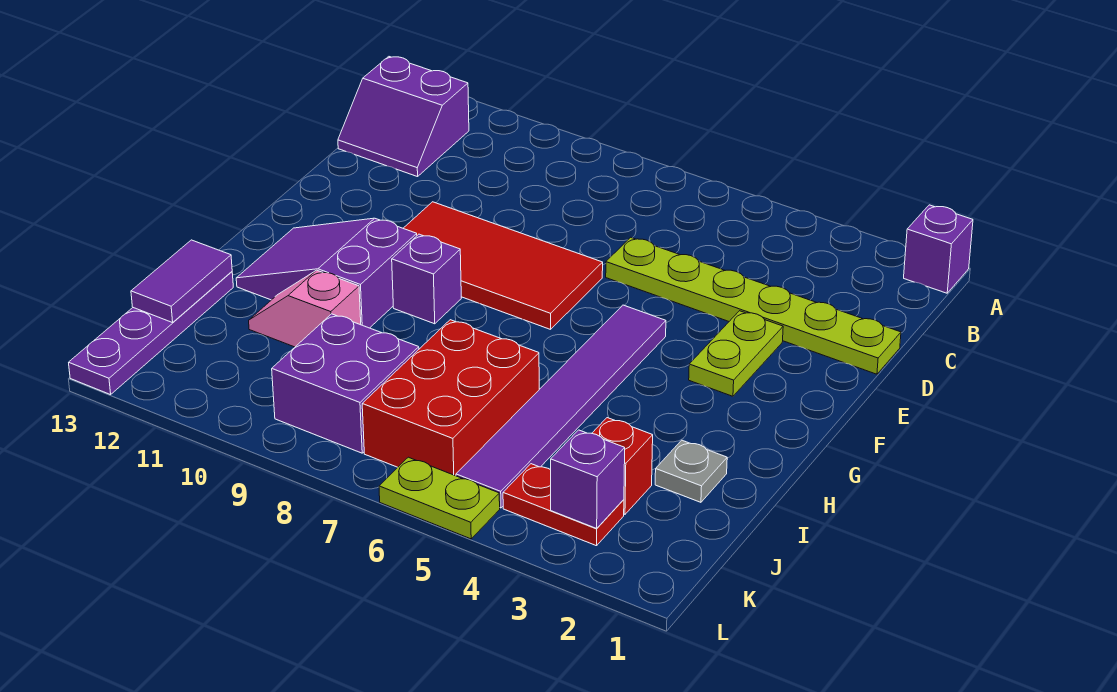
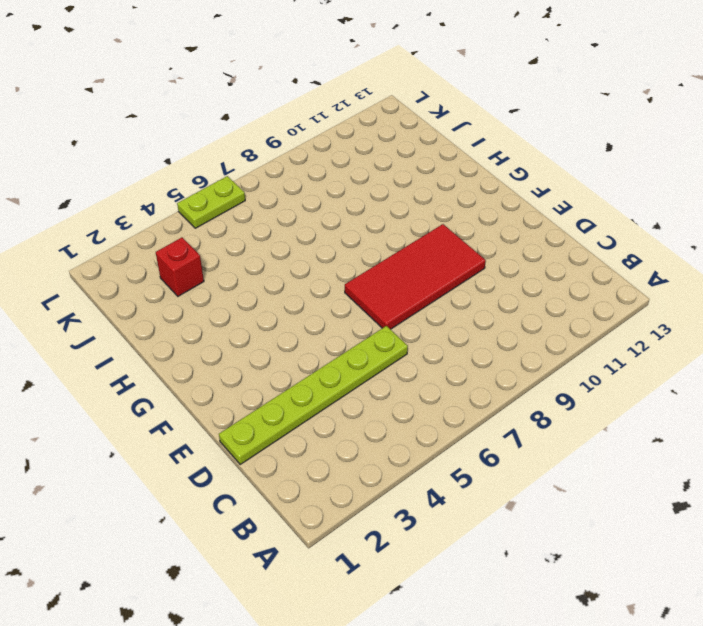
none -> purple brick A1 level 1
none -> purple slope B12:C13 level 1 top B
none -> lime plate E3:F3 level 1

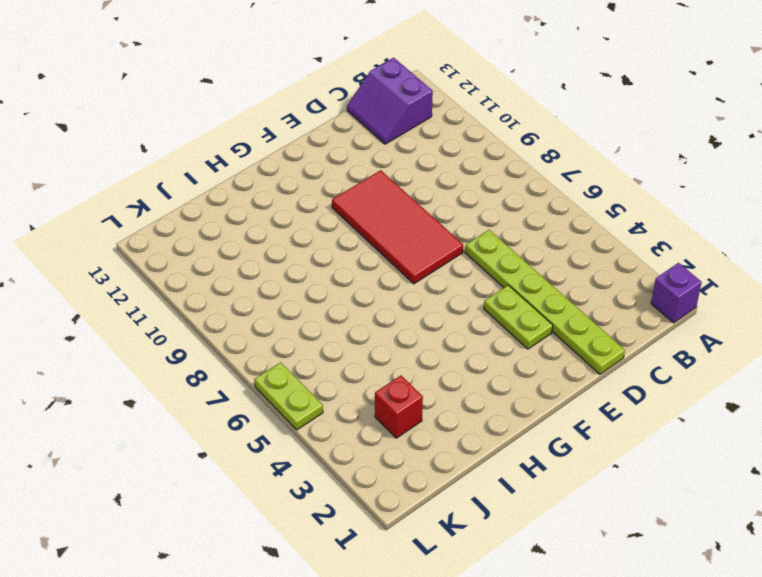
lime plate E3:E4 level 1 -> lime plate E3:F3 level 1
none -> purple tile F5:K5 level 1
none -> purple brick G9 level 1
none -> purple slope G10:H12 level 1 top 10

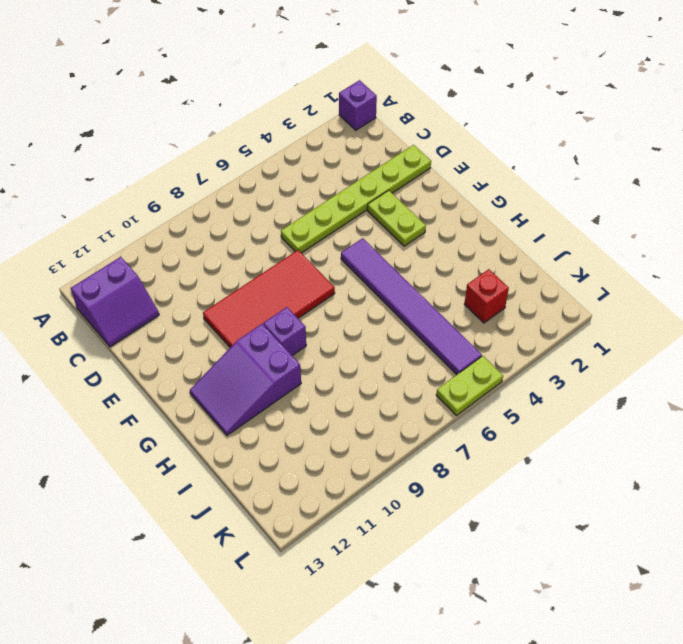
none -> grey plate I2 level 1
none -> red brick I6:K7 level 1
none -> pink slope I10:I11 level 1 top 10

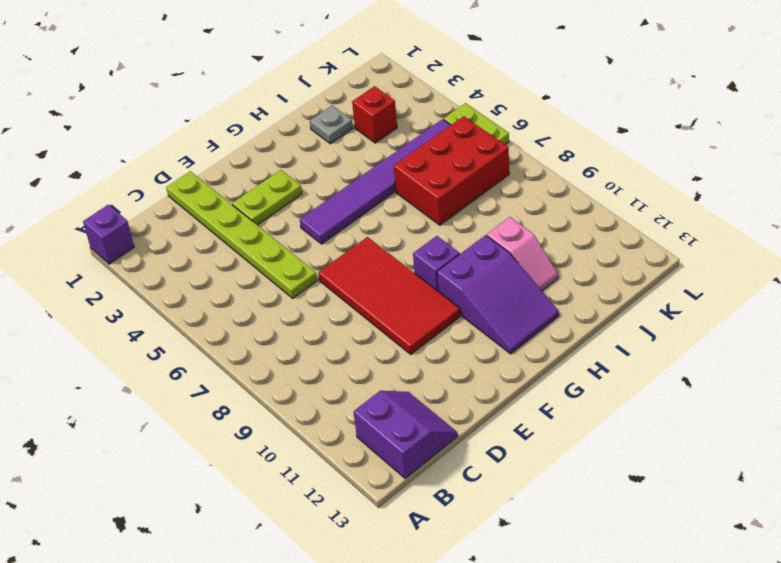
none -> purple plate I13:L13 level 1
none -> purple brick J8:K9 level 1
none -> red plate K3:K4 level 1

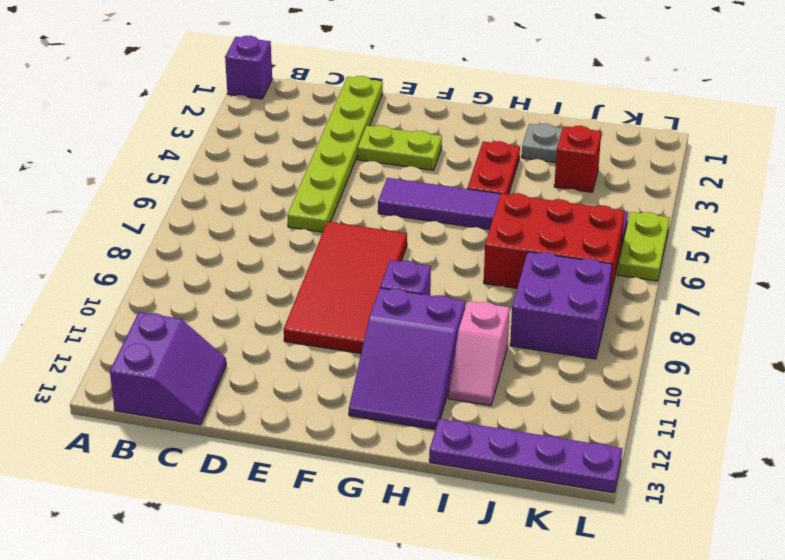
red plate H3:H4 level 1 -> red plate K3:K4 level 1
none -> purple tile I13:J13 level 2
none -> purple brick K3 level 2

